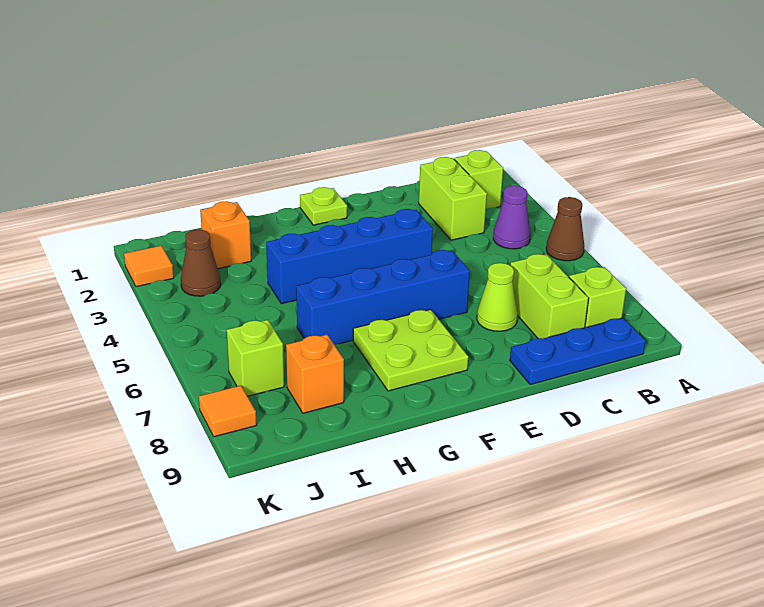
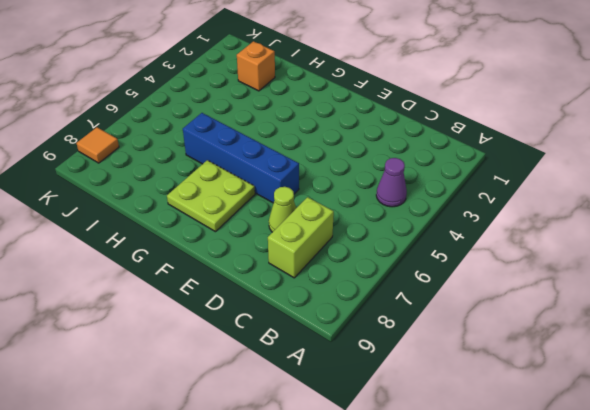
none -> brown cone A5 level 1
none -> lime brick B2 level 1
none -> lime brick B8 level 1

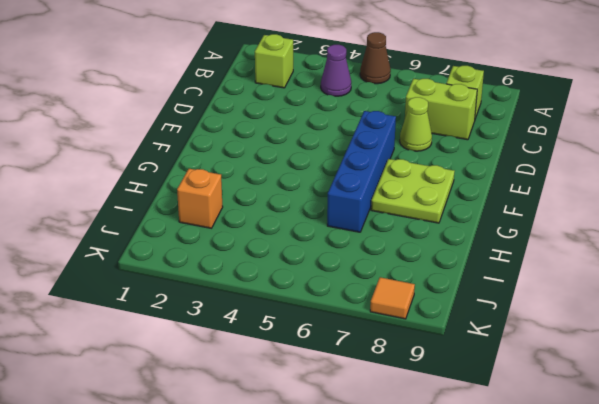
none -> blue plate B9:D9 level 1
none -> lime brick C2:C3 level 1
none -> blue brick E4:H4 level 1

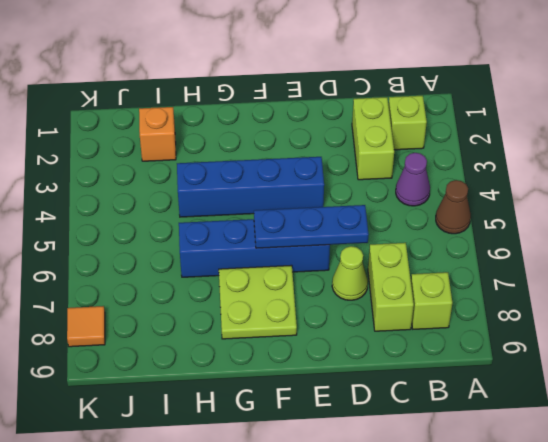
blue plate D6:F6 level 2 -> blue plate B9:D9 level 1
none -> lime plate F1 level 1
none -> orange brick I8 level 1
none -> brown cone J3 level 1

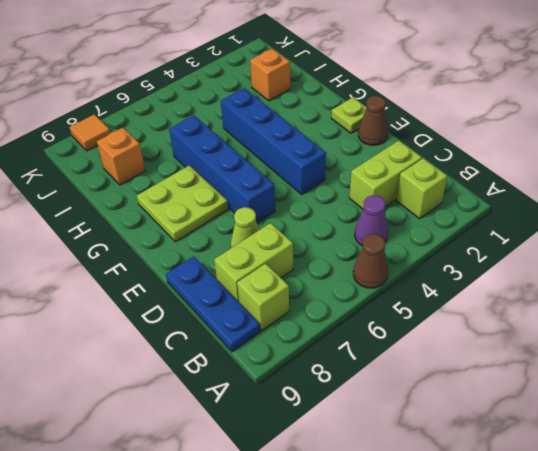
brown cone E1 level 1 -> brown cone J3 level 1
none -> lime brick J7 level 1
none -> orange tile K2 level 1

